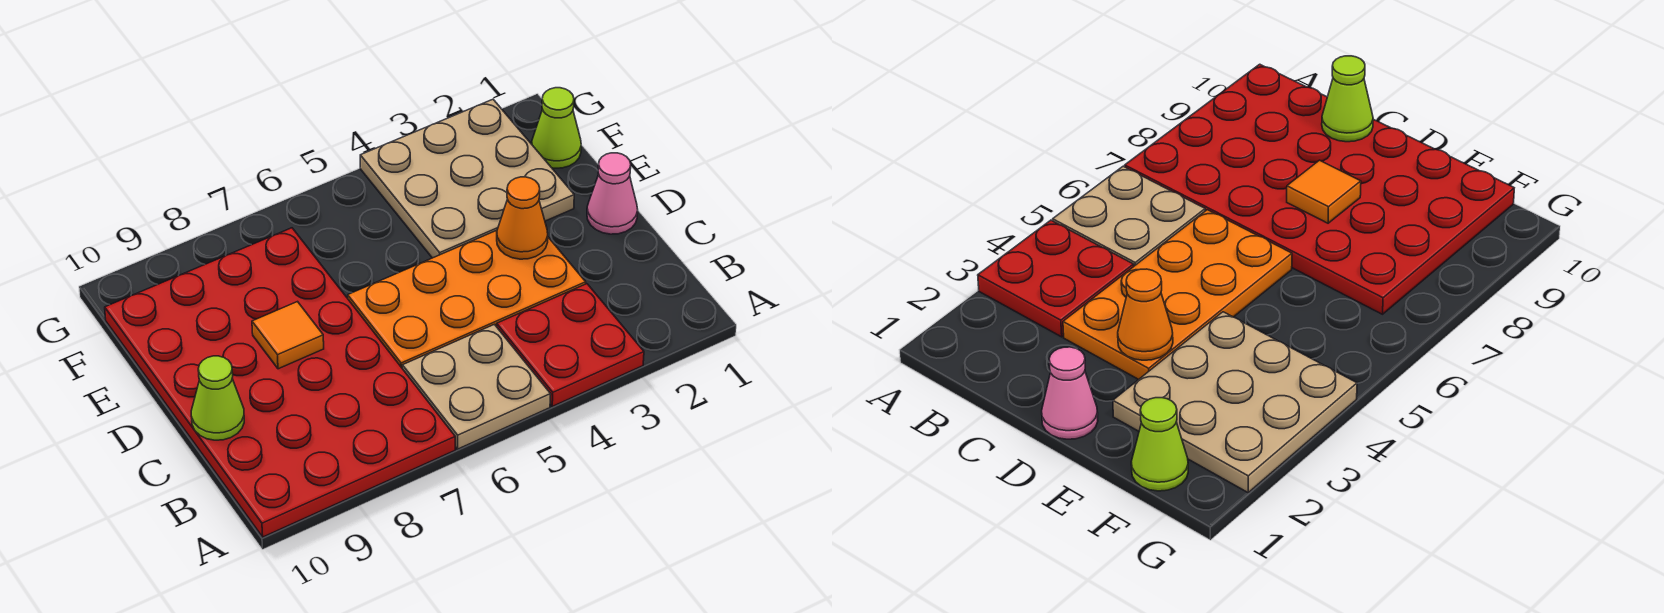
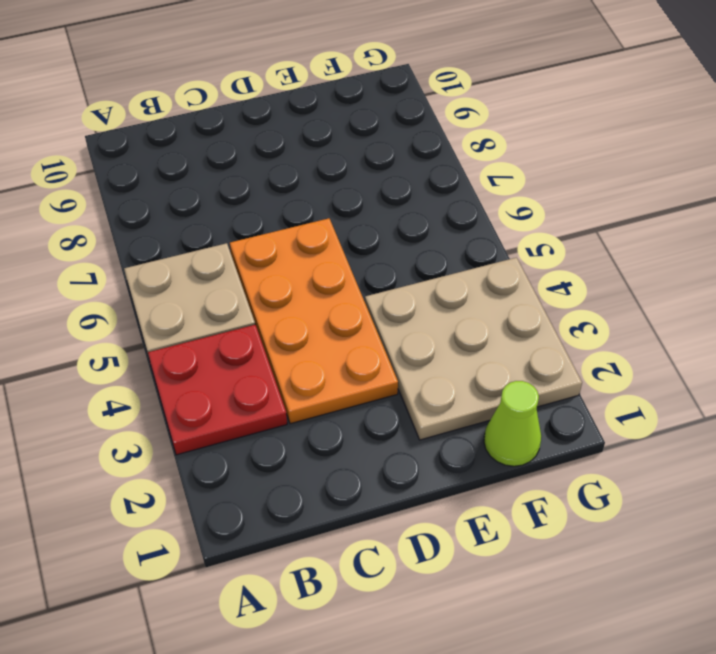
none -> red plate A7:F10 level 1
none -> pink cone D1 level 1

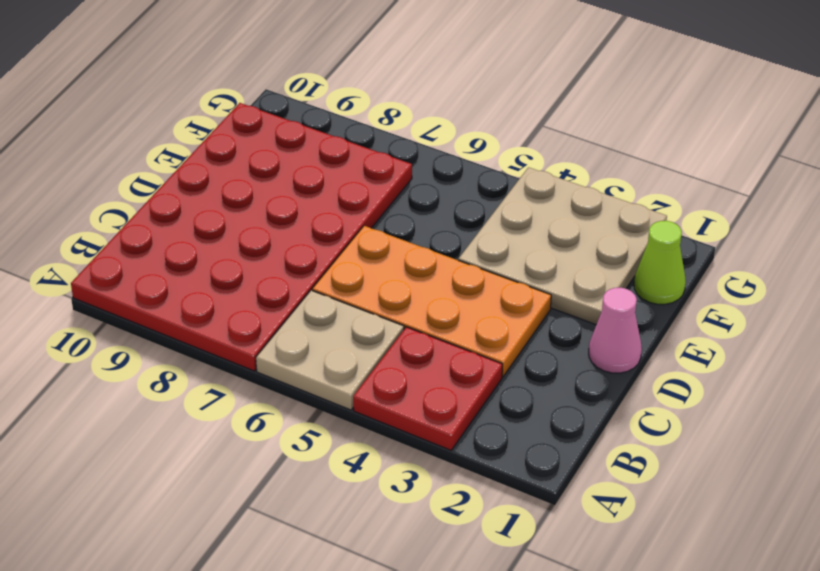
none -> lime cone C10 level 2
none -> orange cone D3 level 2

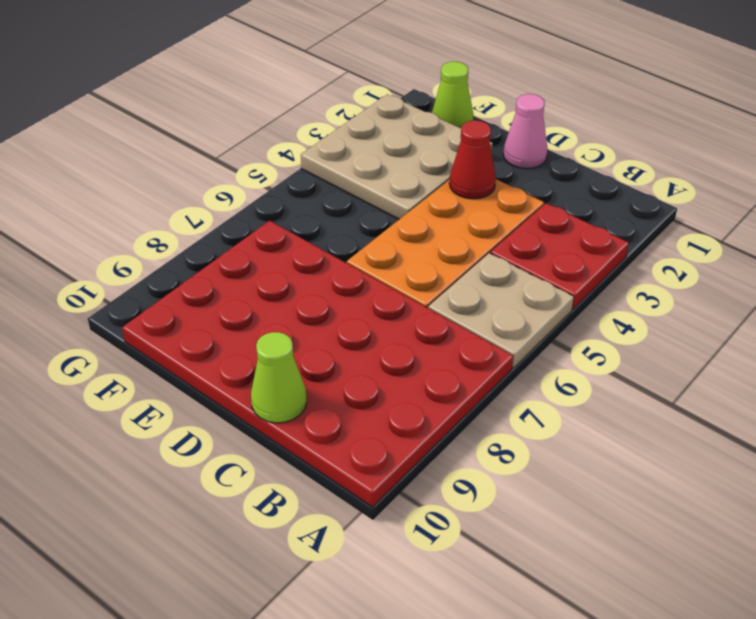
red cone D3 level 2 -> orange cone D3 level 2
none -> orange tile D8 level 2

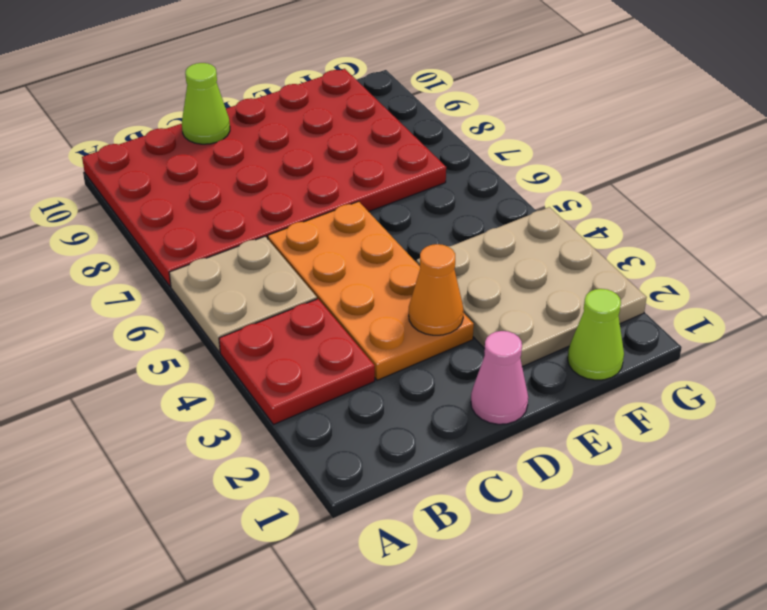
none -> orange tile D8 level 2

